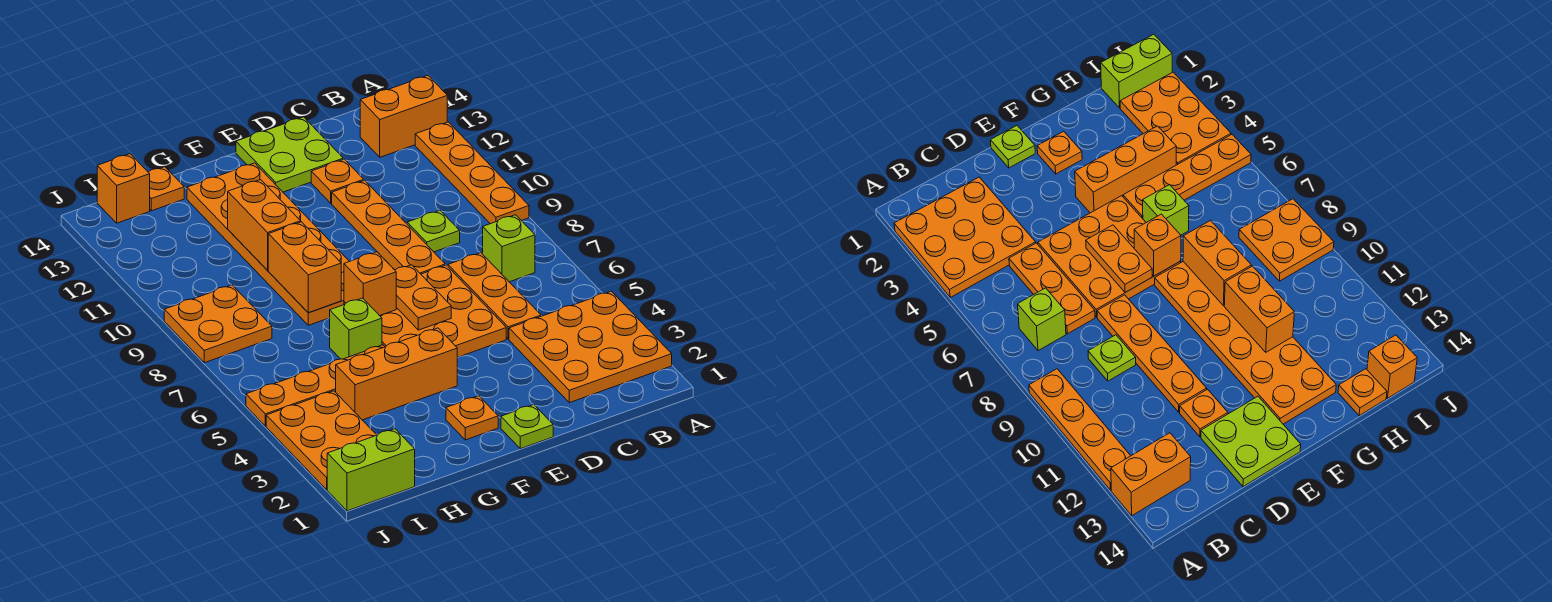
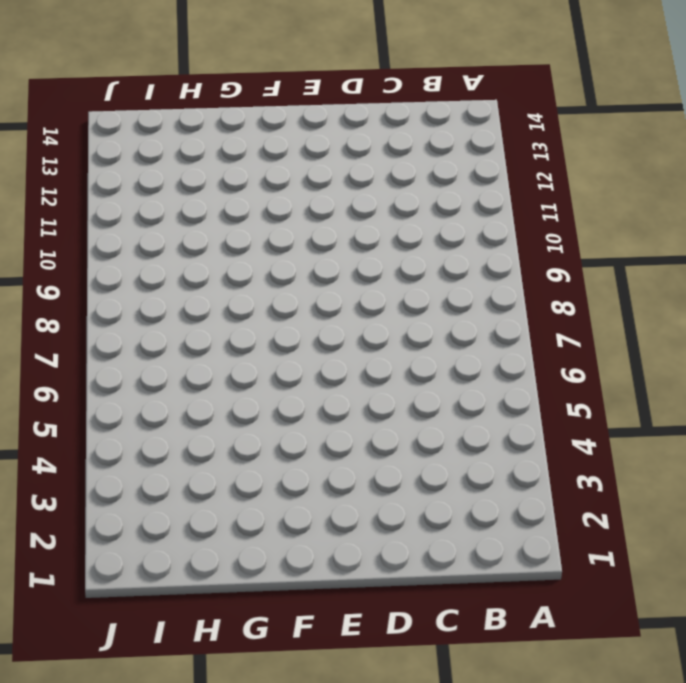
none -> orange plate A2:C4 level 1
none -> orange plate A9:A12 level 1
none -> orange brick A13:B13 level 1

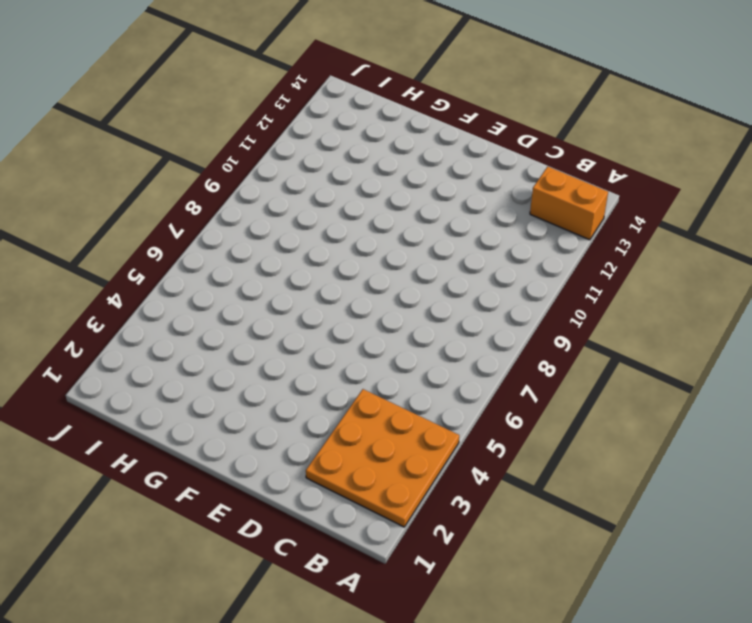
none -> orange plate A9:A12 level 1
none -> lime brick B7 level 1
none -> orange plate C5:C7 level 1

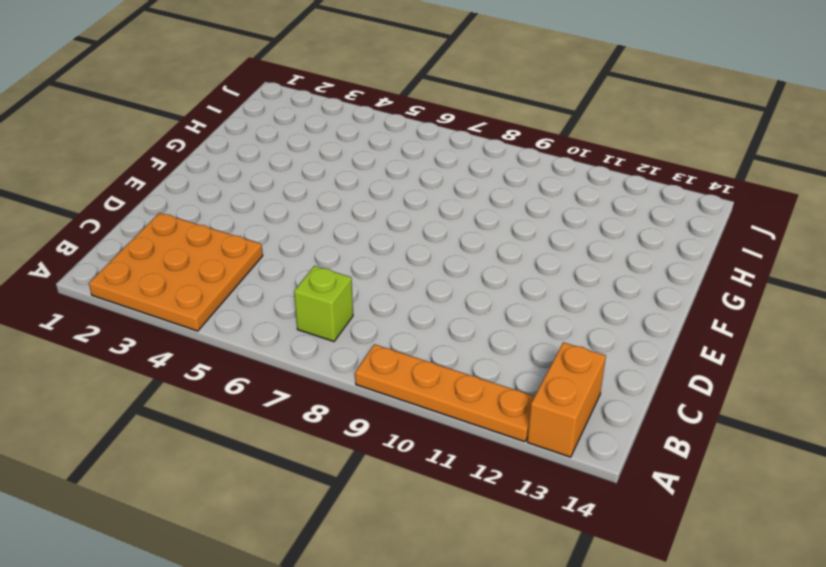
none -> orange plate C5:C7 level 1
none -> lime plate C9 level 1
none -> orange plate D5:F7 level 1

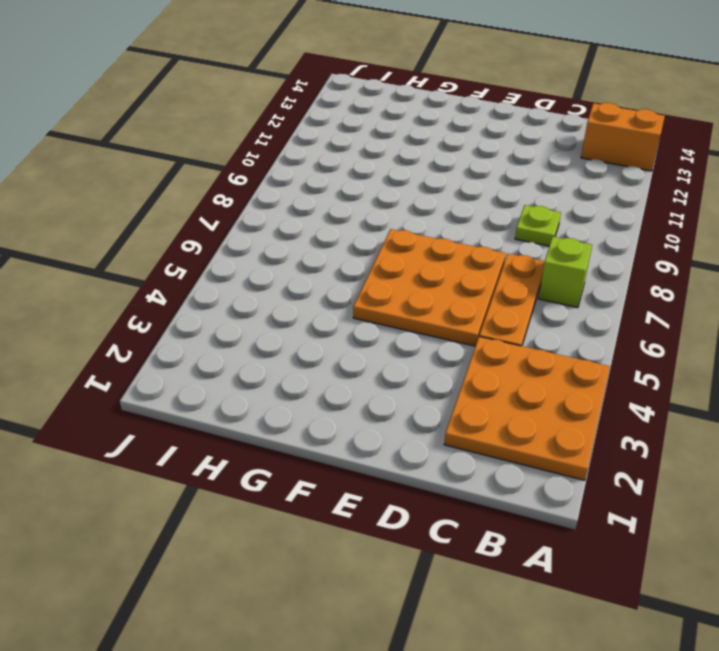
none -> orange plate A9:A12 level 1
none -> orange plate D8:D11 level 1
none -> orange plate D12 level 1

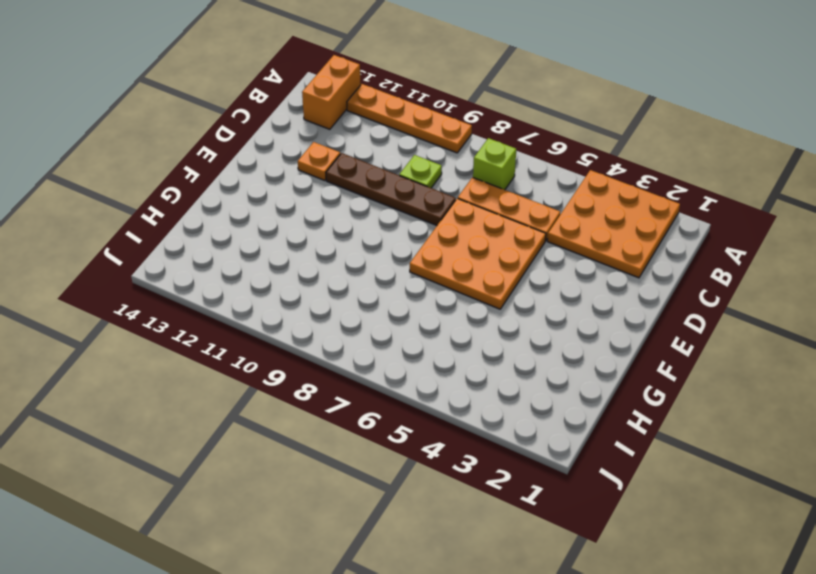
brown plate D8:D11 level 1 -> orange plate D8:D11 level 1
none -> lime plate D13:E14 level 1
none -> lime plate E1 level 1
none -> orange plate F2 level 1

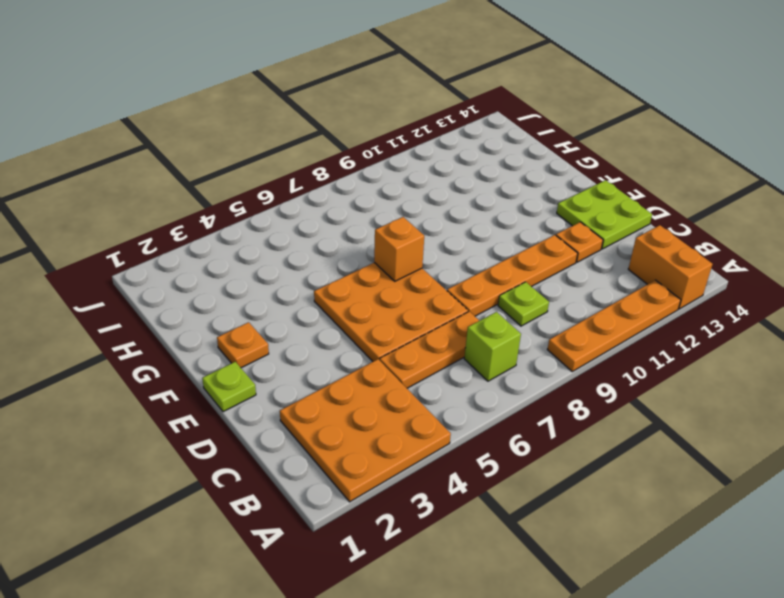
none -> orange brick F4:H4 level 1
none -> orange plate F8:G13 level 1
none -> orange plate G5:J5 level 1

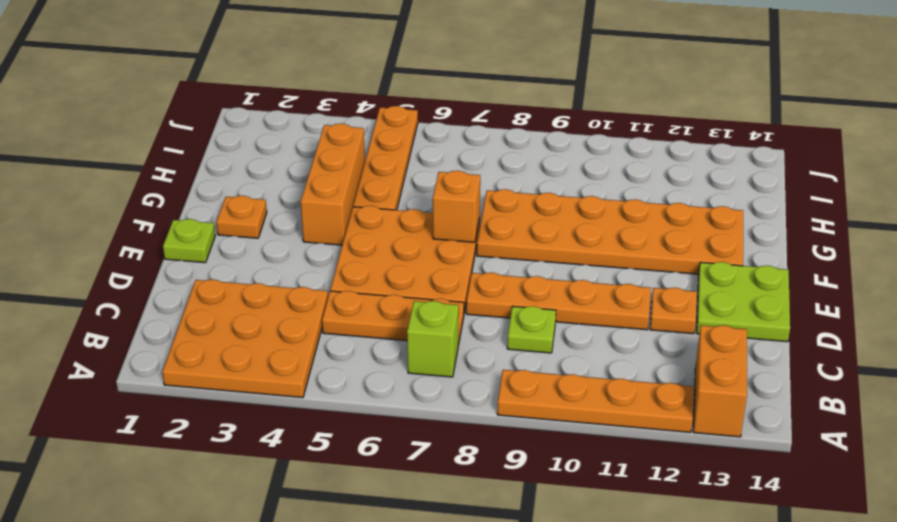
none -> lime brick G6 level 1
none -> orange plate H14 level 1
none -> lime brick I1:J1 level 1

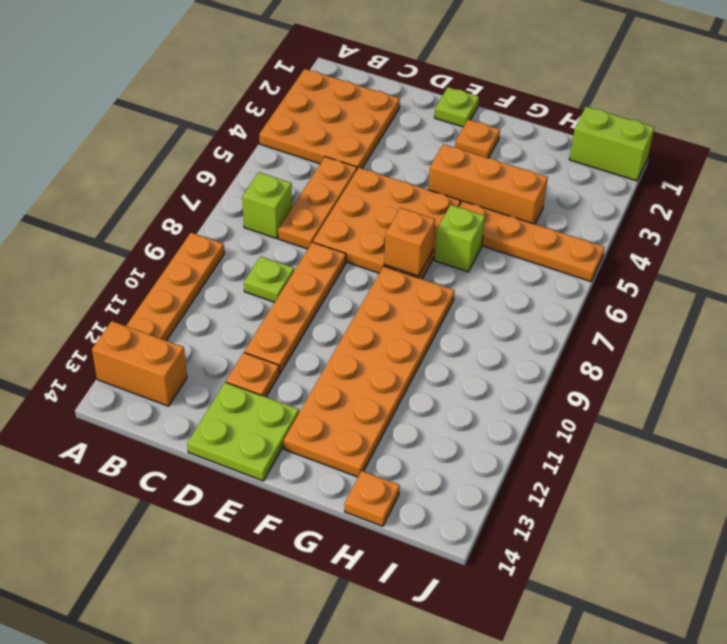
none -> orange plate I2:J4 level 1
none -> orange plate I8:J9 level 1
none -> orange brick I14 level 1

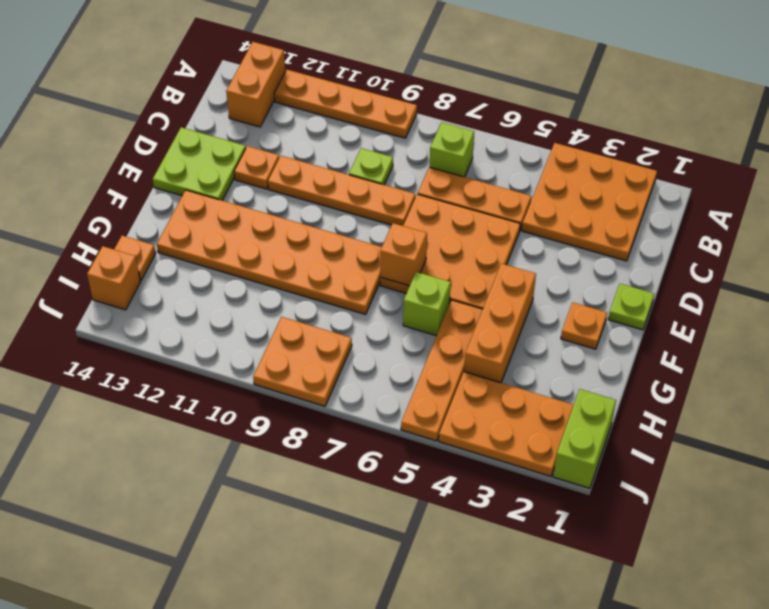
none -> orange plate E6:E7 level 2
none -> orange brick G8:G9 level 2
none -> orange brick G10:G11 level 2

